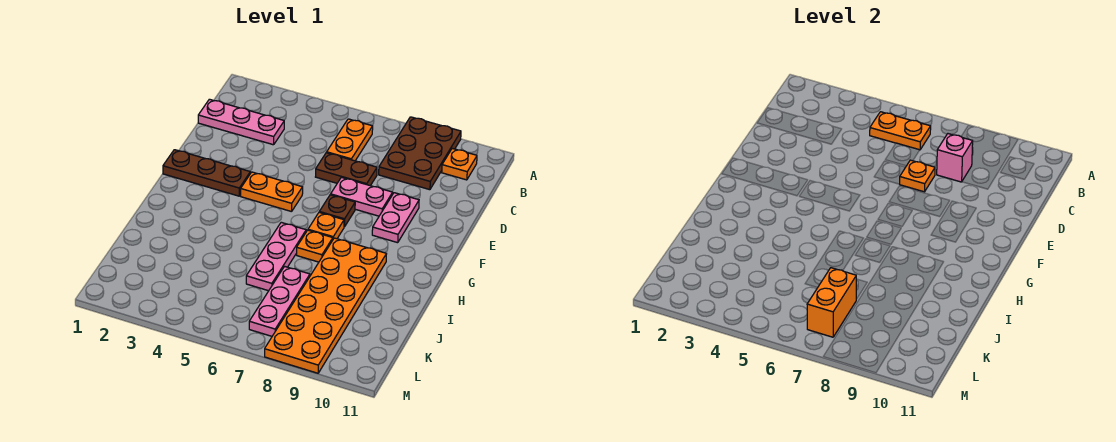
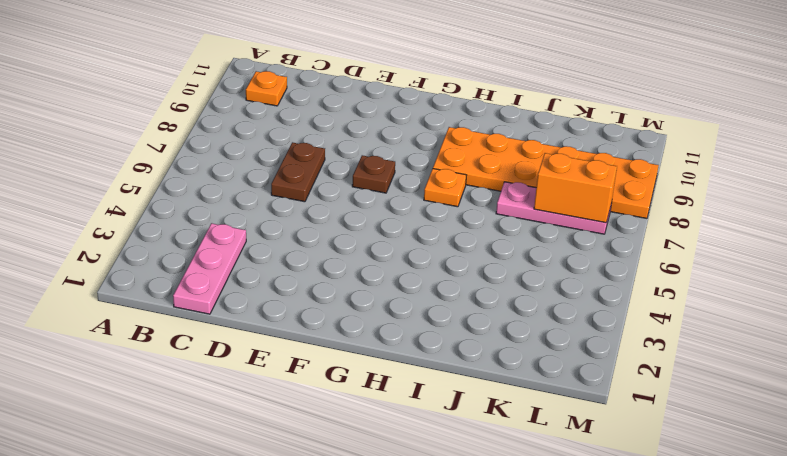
none -> brown plate A8:C9 level 1
none -> orange plate B6:C6 level 1
none -> pink plate E7:E8 level 1

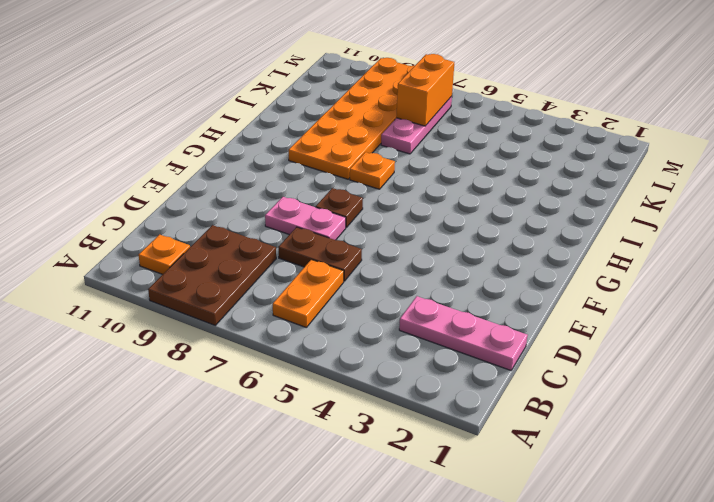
none -> pink plate E9:F9 level 1
none -> brown plate F1:F3 level 1
none -> orange plate F4:F5 level 1

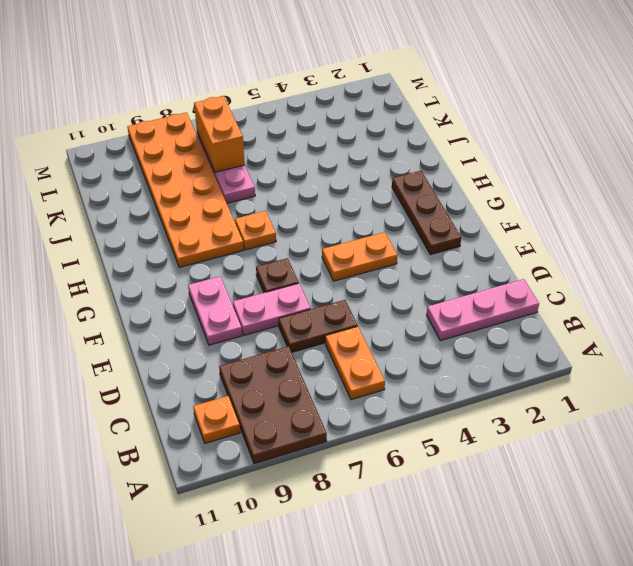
brown plate F2:H2 level 1 -> brown plate F1:F3 level 1
none -> orange plate G7 level 1
none -> pink plate H6:J6 level 1
none -> orange plate B5:B6 level 2

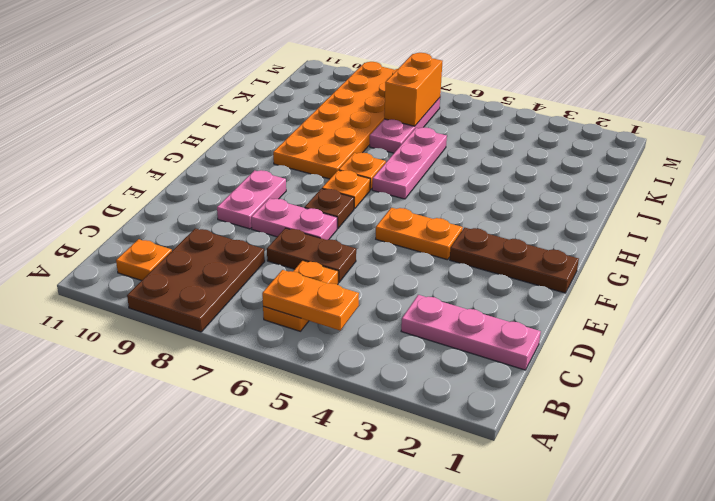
none -> pink brick C8 level 2
none -> orange plate D7 level 2

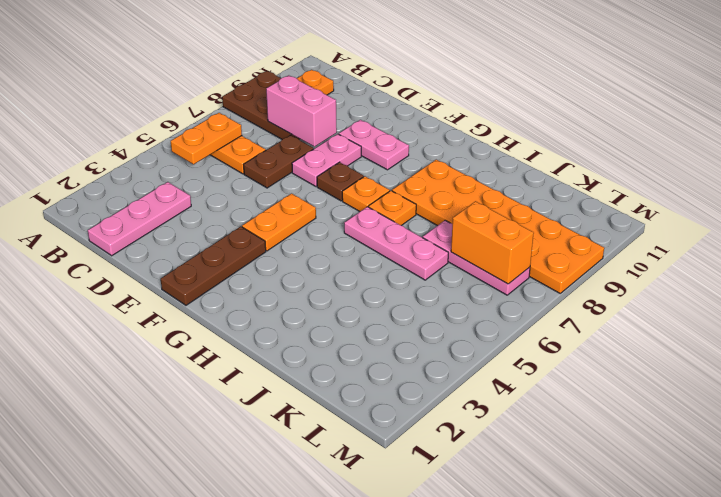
pink brick C8:D8 level 2 -> pink brick C8 level 2
none -> orange plate D7 level 2

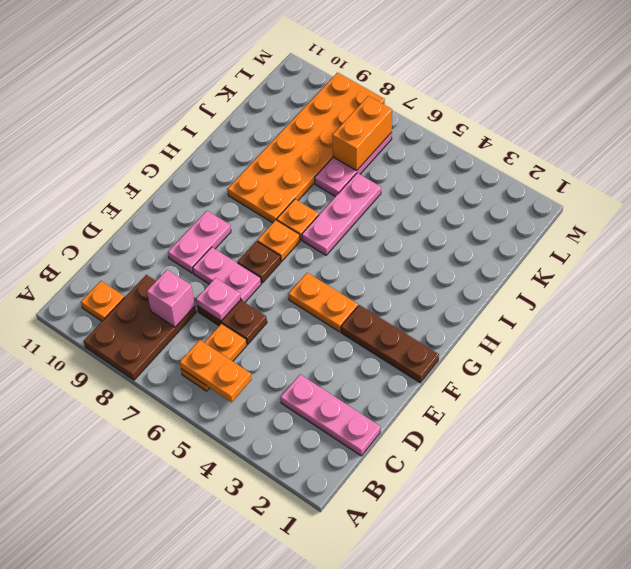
pink plate D7 level 2 -> orange plate D7 level 2

